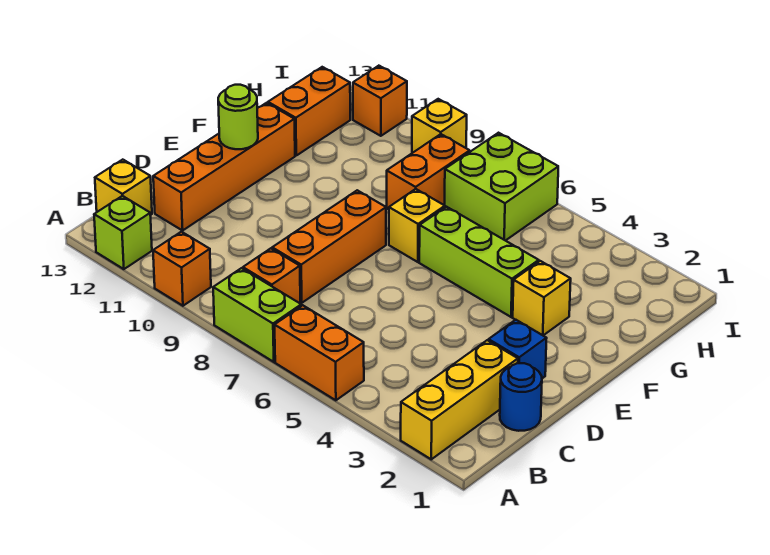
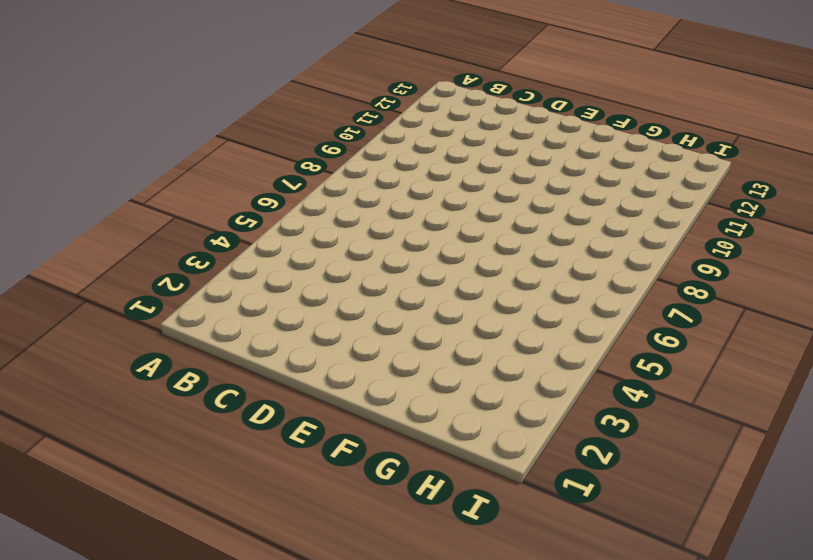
none -> yellow brick A2:C2 level 1
none -> orange brick A5:A6 level 1
none -> lime brick A7:A8 level 1

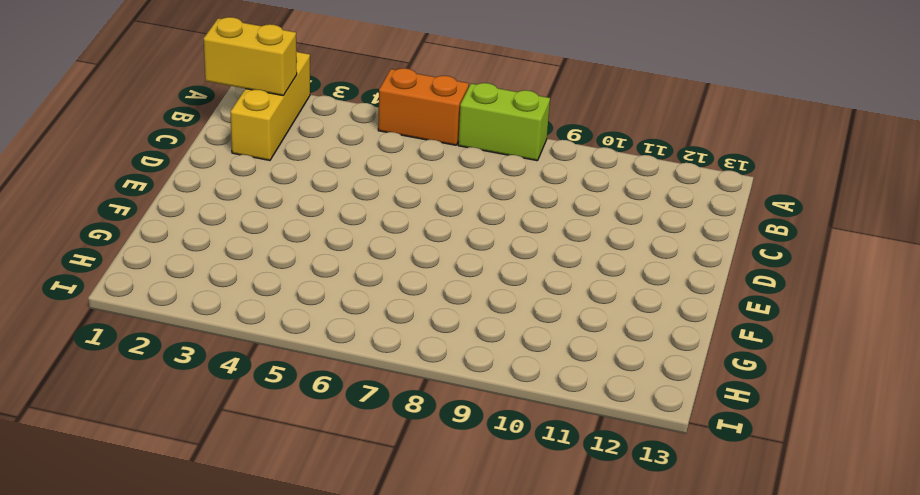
yellow brick B1:B2 level 2 -> none
none -> orange brick A10 level 1
none -> lime brick A12 level 1
none -> orange brick B8 level 1

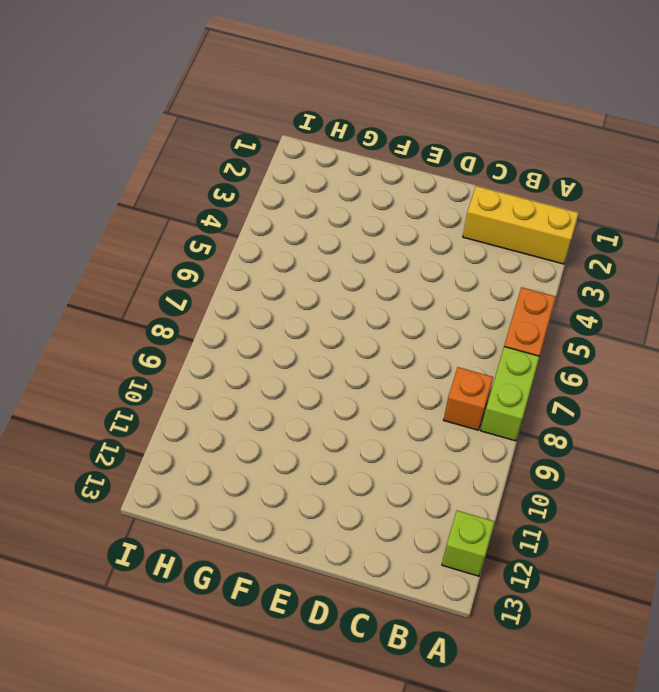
none -> orange brick A10 level 1
none -> yellow brick B13 level 1
none -> blue round brick C1 level 1

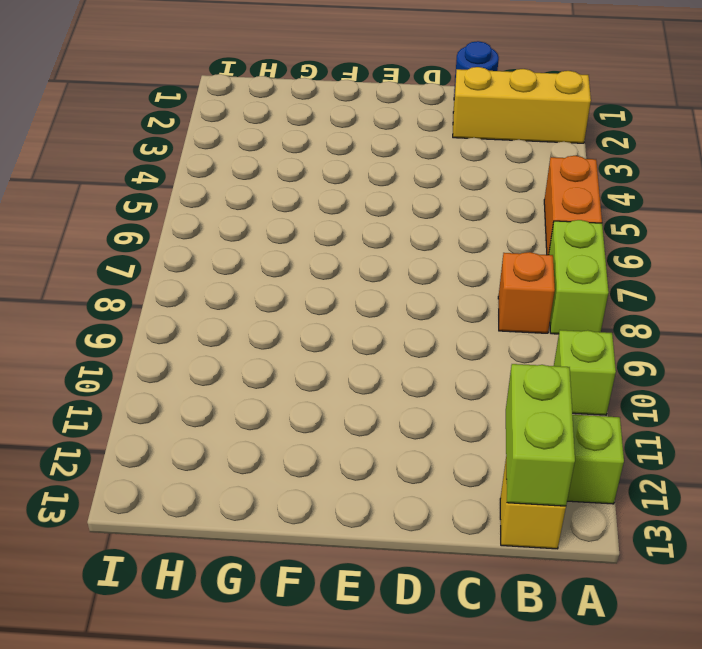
lime brick A10 level 1 -> orange brick A10 level 1
lime brick B12:B13 level 2 -> none
none -> orange brick C8:E8 level 1
none -> orange brick C12:F12 level 1
none -> blue brick D2 level 1

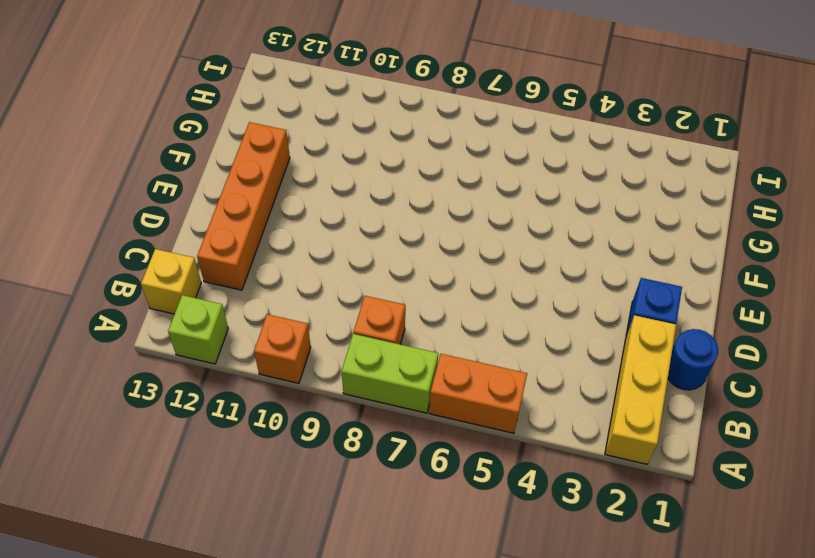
none -> orange brick C8:E8 level 1
none -> yellow brick F3 level 1
none -> lime brick F4:F6 level 1

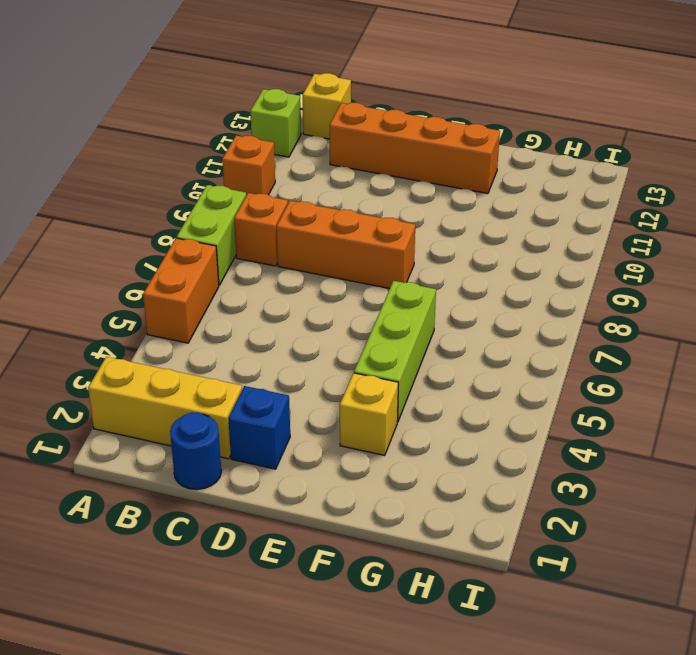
none -> yellow brick F7 level 1
none -> orange brick G8:H8 level 1
none -> orange brick G12:H12 level 1

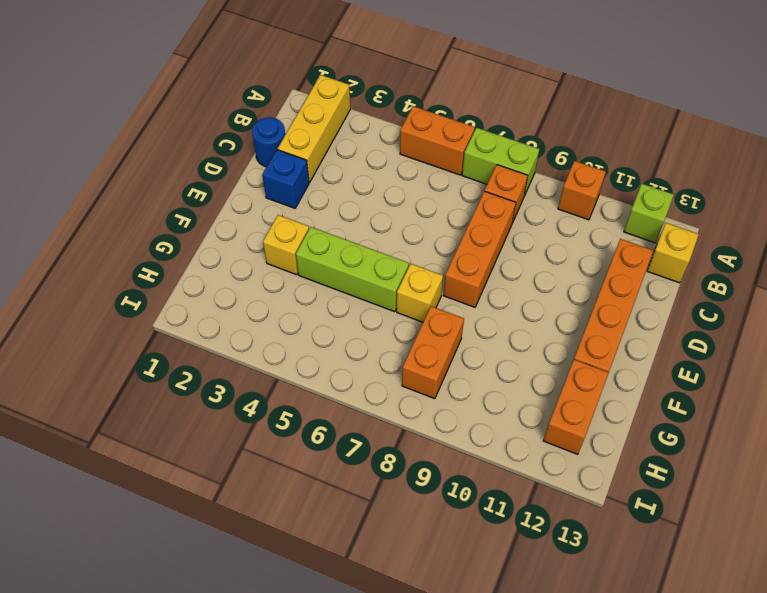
none -> lime brick H6:I7 level 1
none -> yellow brick I9 level 1
none -> orange brick I11 level 1

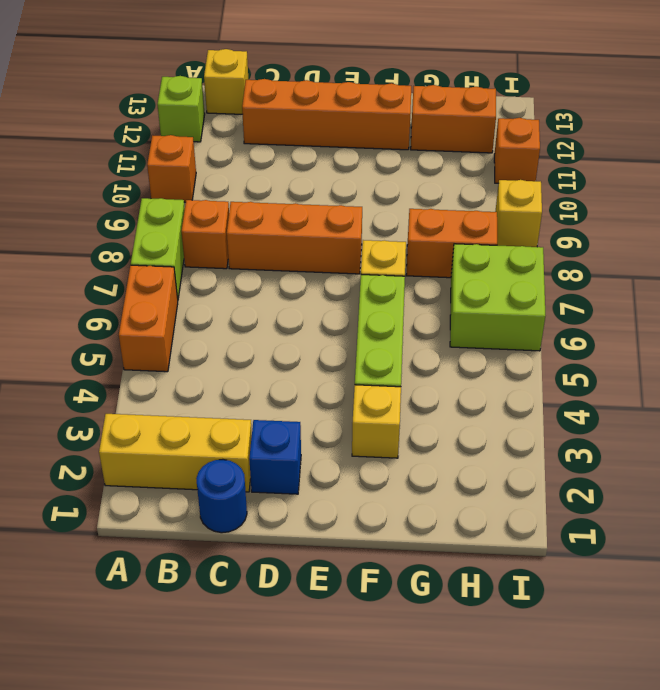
none -> lime round brick E12 level 2

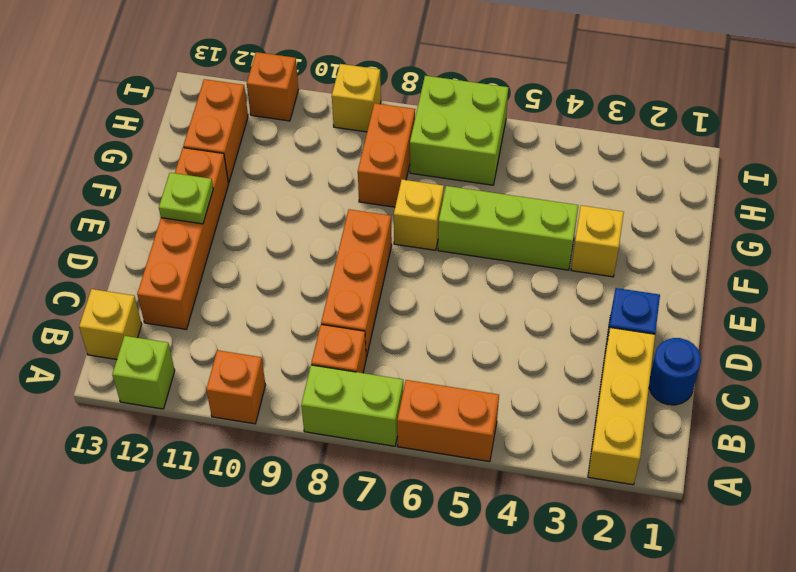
lime plate E12 level 2 -> lime round brick E12 level 2

